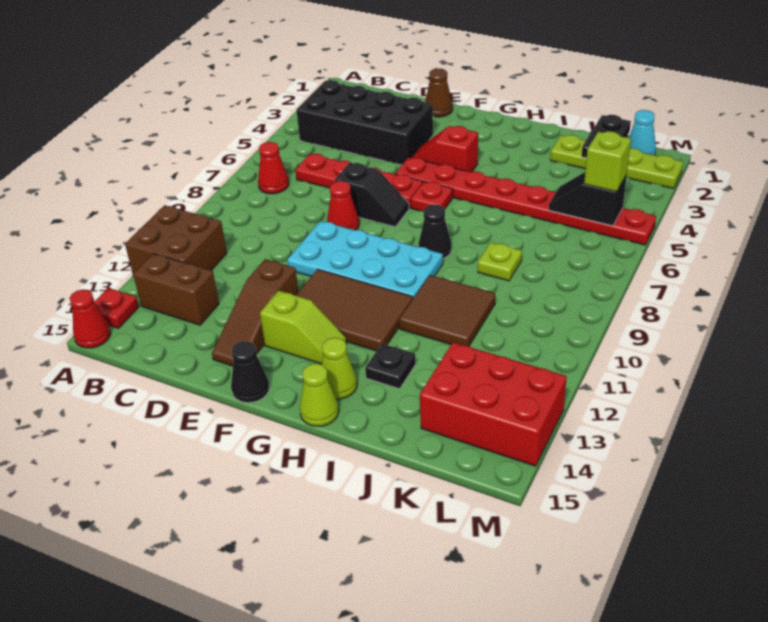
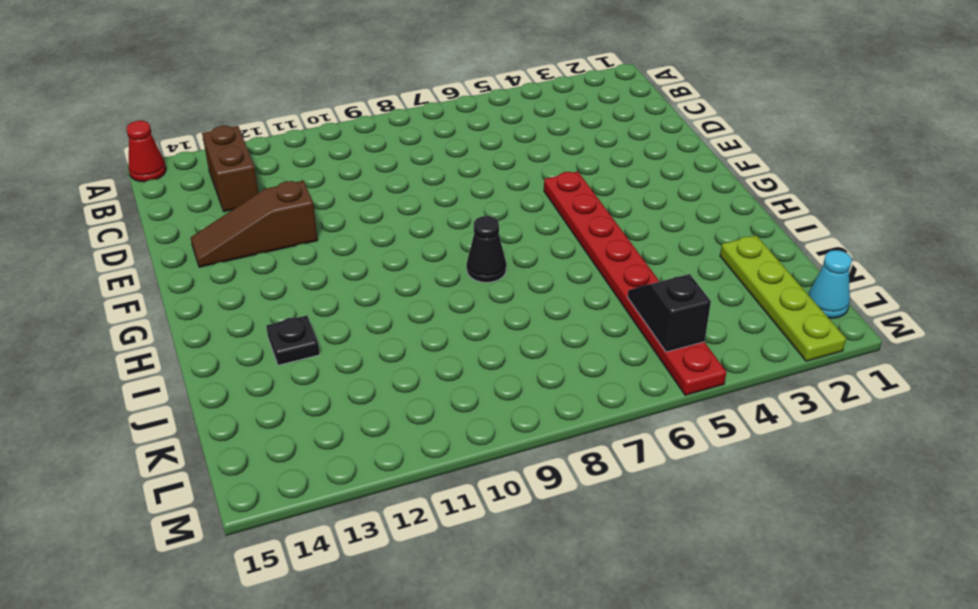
none -> brown brick A11:B12 level 1
none -> red plate A14 level 1
none -> black brick B3:E4 level 1
none -> red cone B7 level 1

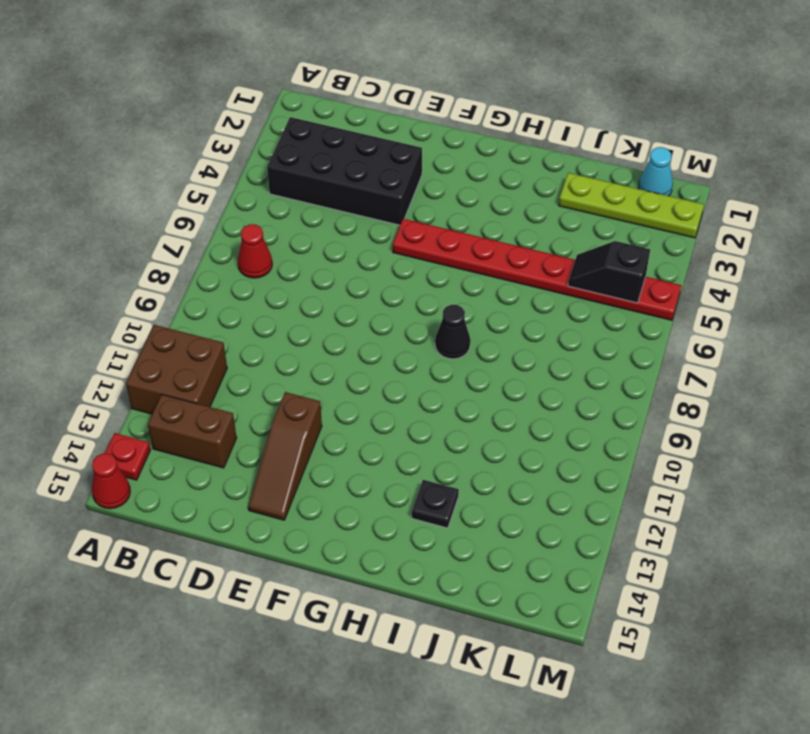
none -> red plate C6:F6 level 1
none -> brown cone E1 level 1
none -> black slope E7:F7 level 1 top E
none -> red cone E8 level 1

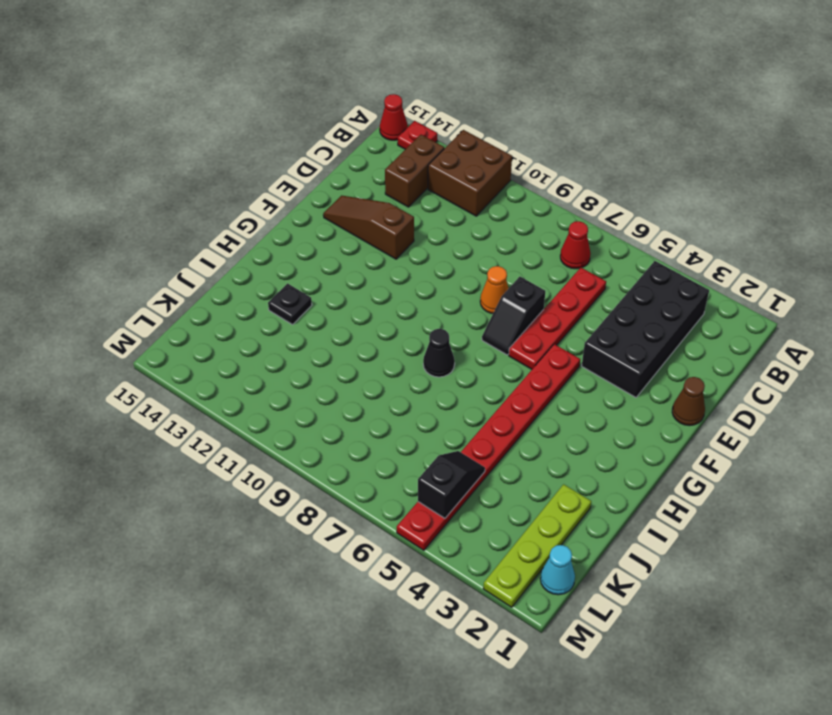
orange cone E8 level 1 -> red cone E8 level 1
none -> cyan plate E9:H10 level 1
none -> red slope F4:G4 level 1 top G
none -> brown tile F11:H12 level 1
none -> lime slope F13:G13 level 1 top F

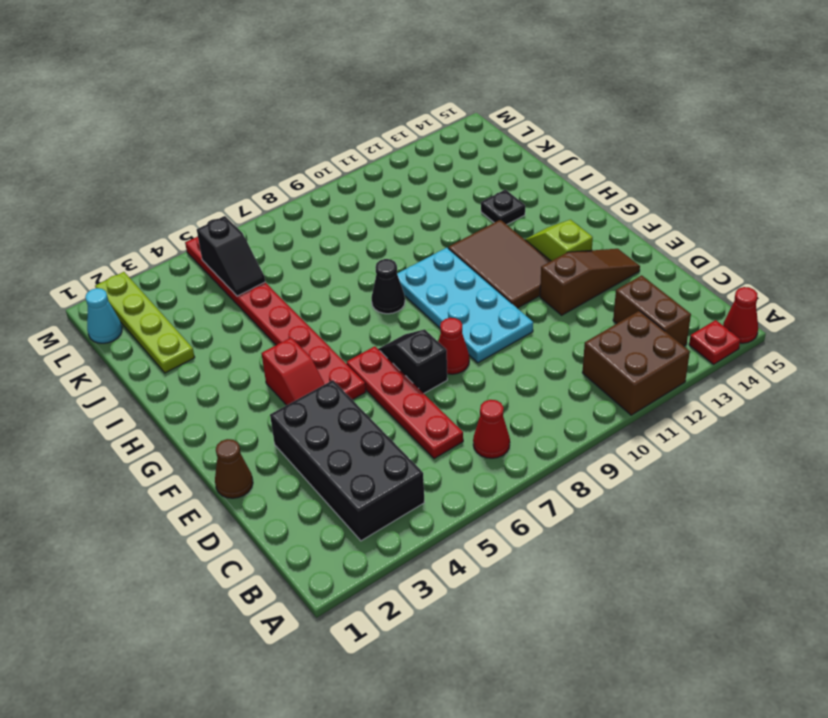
none -> black cone F15 level 1
none -> red plate G6 level 1
none -> lime cone H14 level 1
none -> lime cone H15 level 1

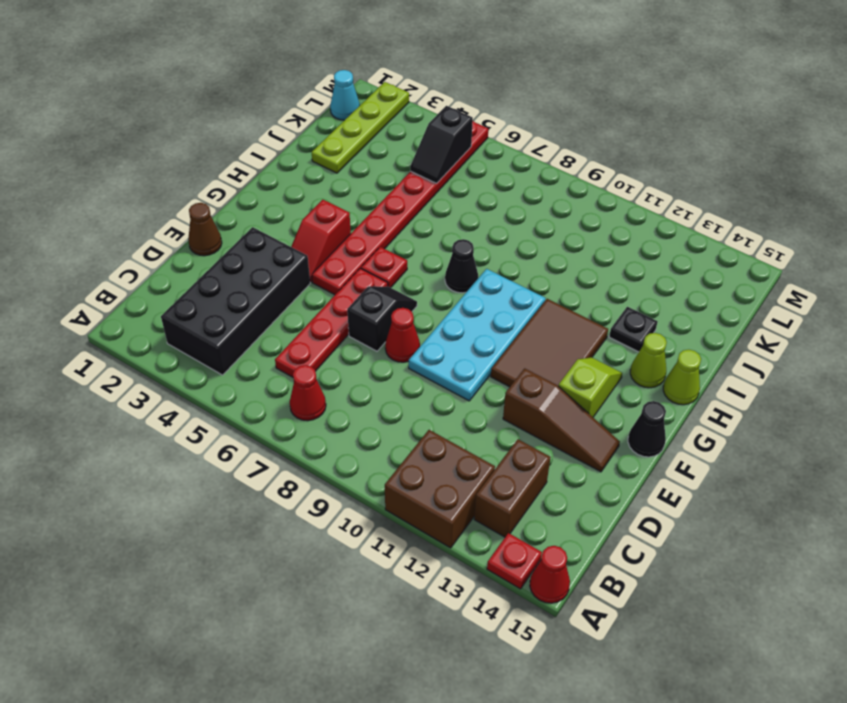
none -> brown tile I10:J11 level 1
none -> lime plate J8 level 1
none -> red brick K13:M14 level 1
none -> black plate K1:K2 level 2

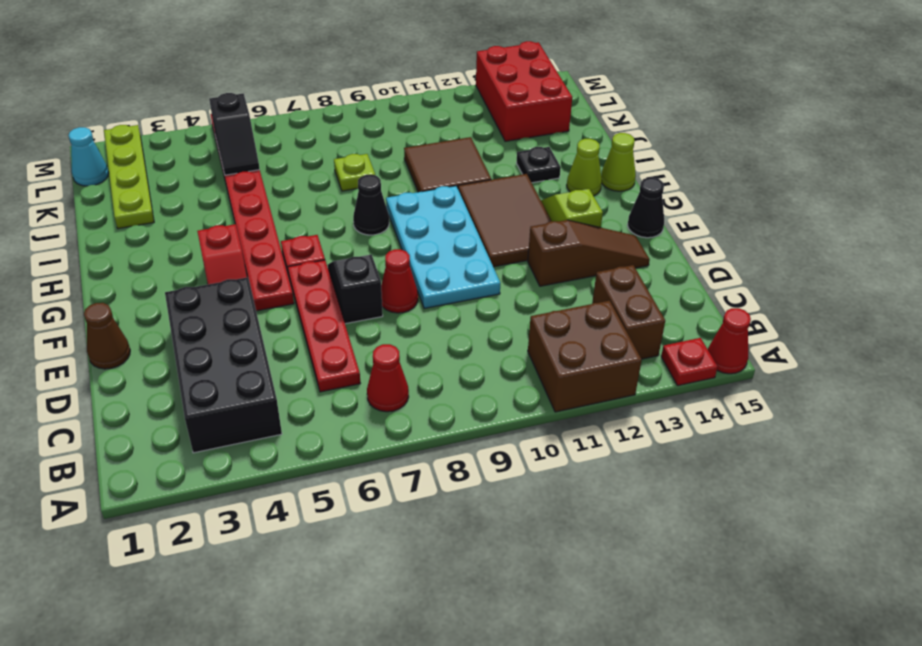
none -> black plate K1:K2 level 2
none -> lime brick L5 level 3

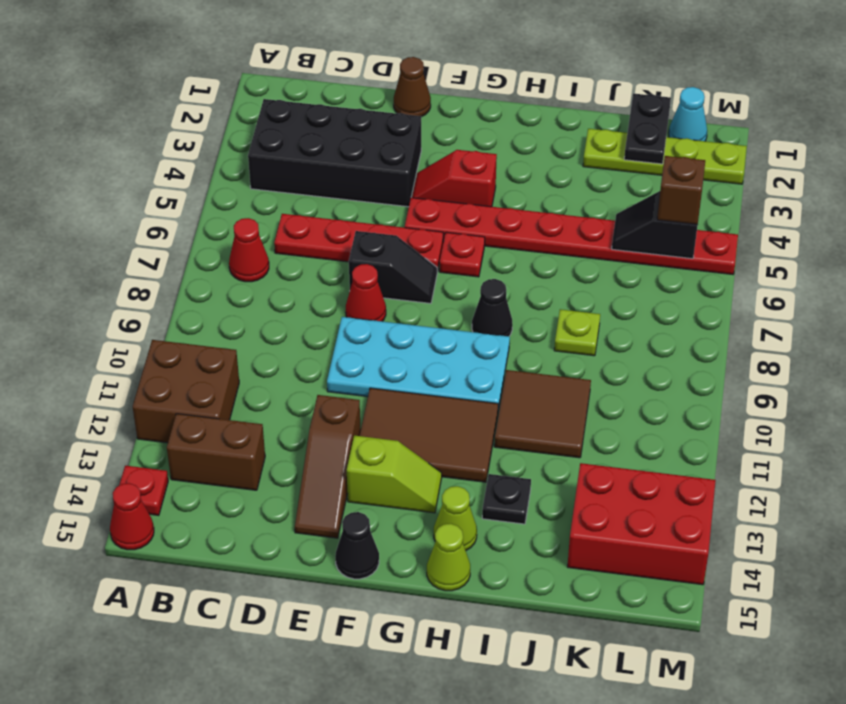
brown brick L5 level 3 -> lime brick L5 level 3

